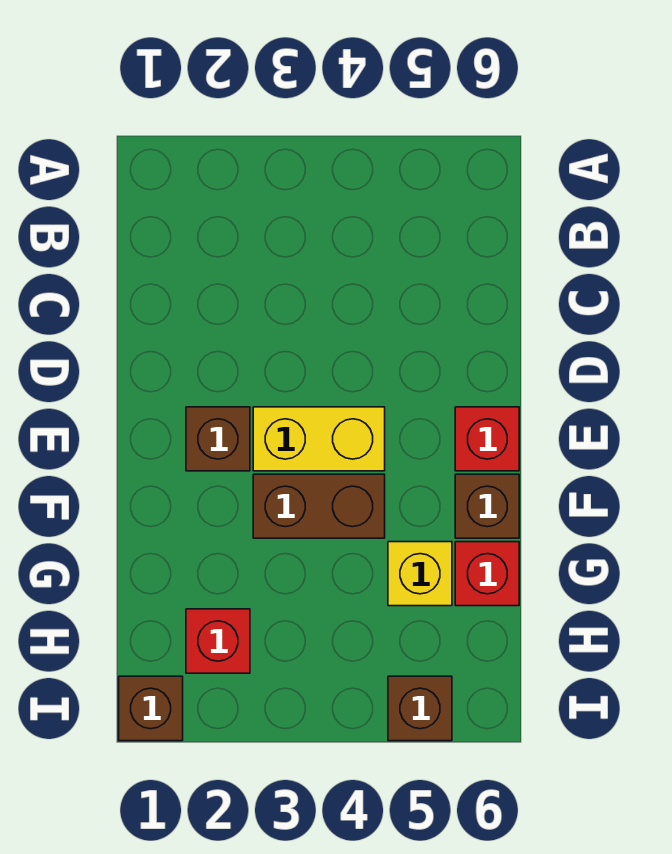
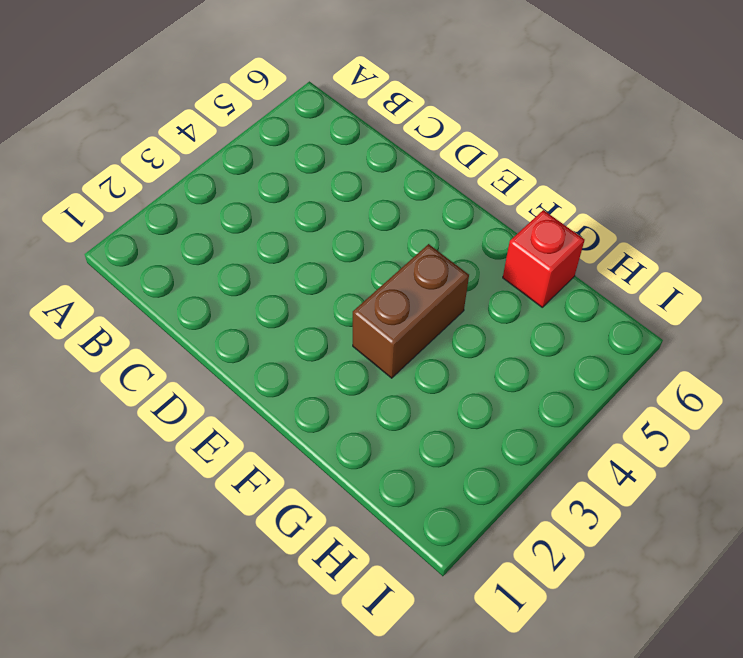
none -> brown brick E2 level 1
none -> yellow brick E3:E4 level 1

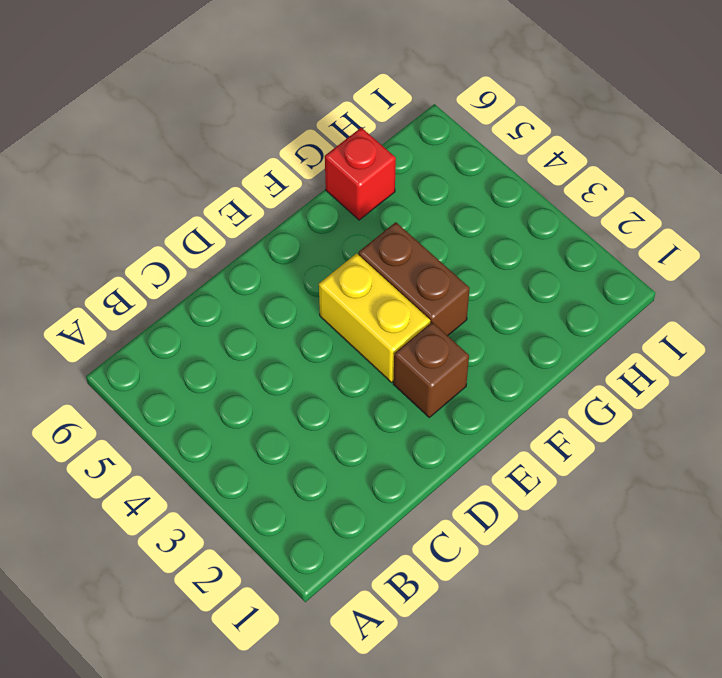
none -> red brick E6 level 1
none -> brown brick F6 level 1

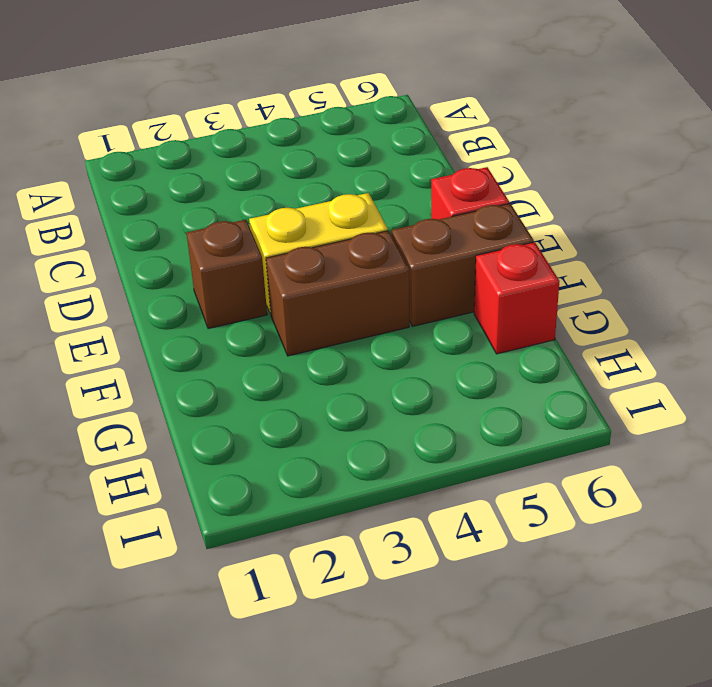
brown brick F5:F6 level 1 -> brown brick F6 level 1
none -> yellow brick G5 level 1
none -> red brick H2 level 1

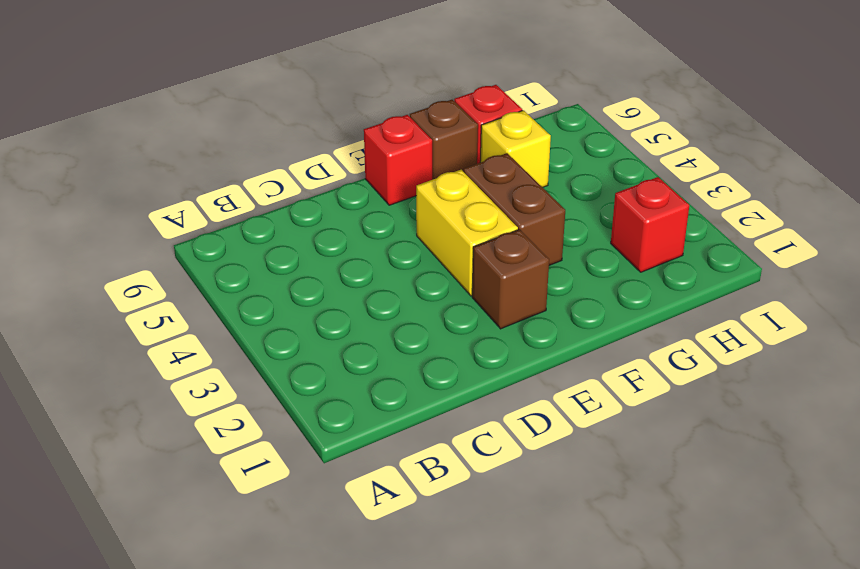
none -> brown brick I1 level 1
none -> brown brick I5 level 1

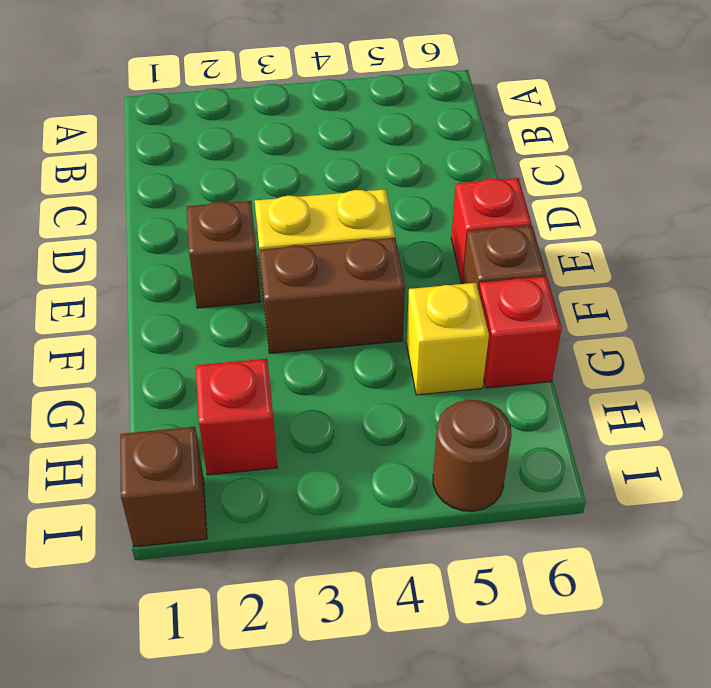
brown round brick I5 level 1 -> brown brick I5 level 1

